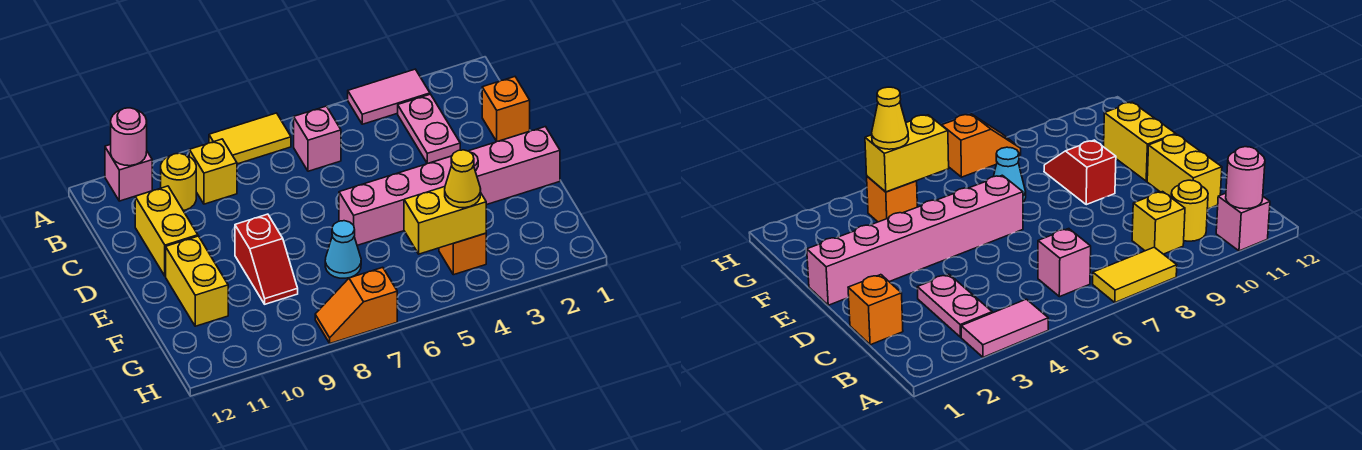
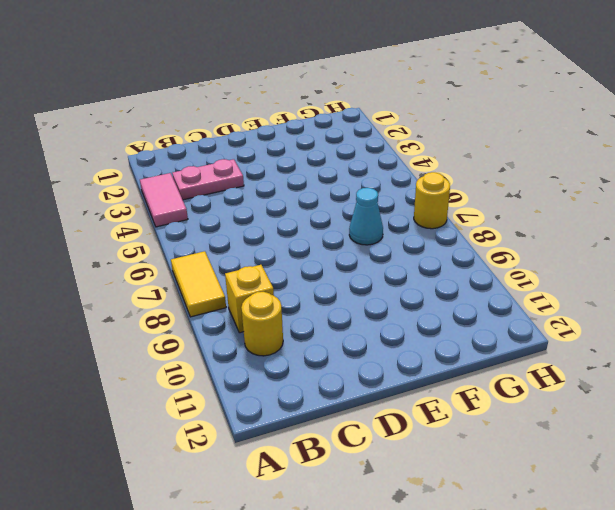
yellow round brick H7 level 1 -> orange slope H7:H8 level 1 top 7
none -> pink brick A11 level 1
none -> pink brick B6 level 1
none -> orange brick C1 level 1

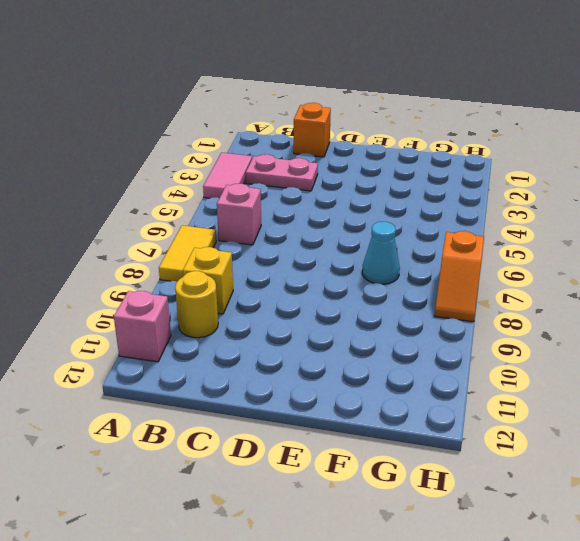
none -> yellow brick C11:D11 level 1
none -> pink brick E1:E6 level 1
none -> red slope E9:F9 level 1 top E

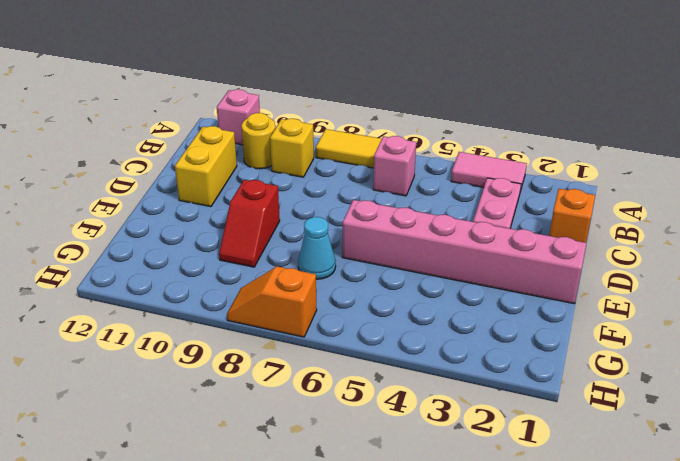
none -> yellow brick E11:F11 level 1
none -> orange brick G4 level 1
none -> pink round brick A11 level 2

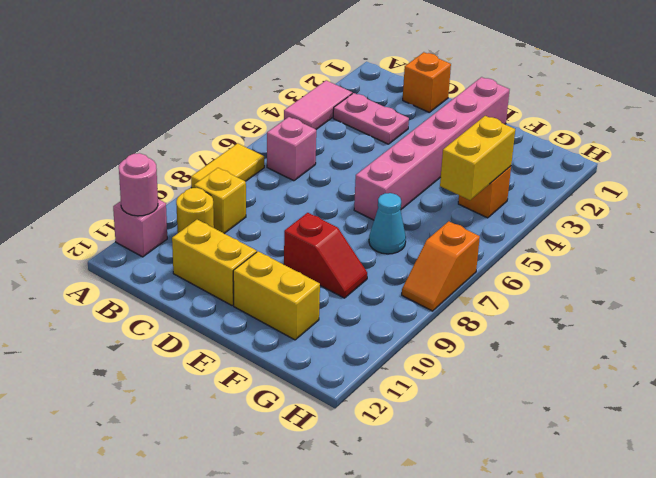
none -> yellow cone G4 level 3

